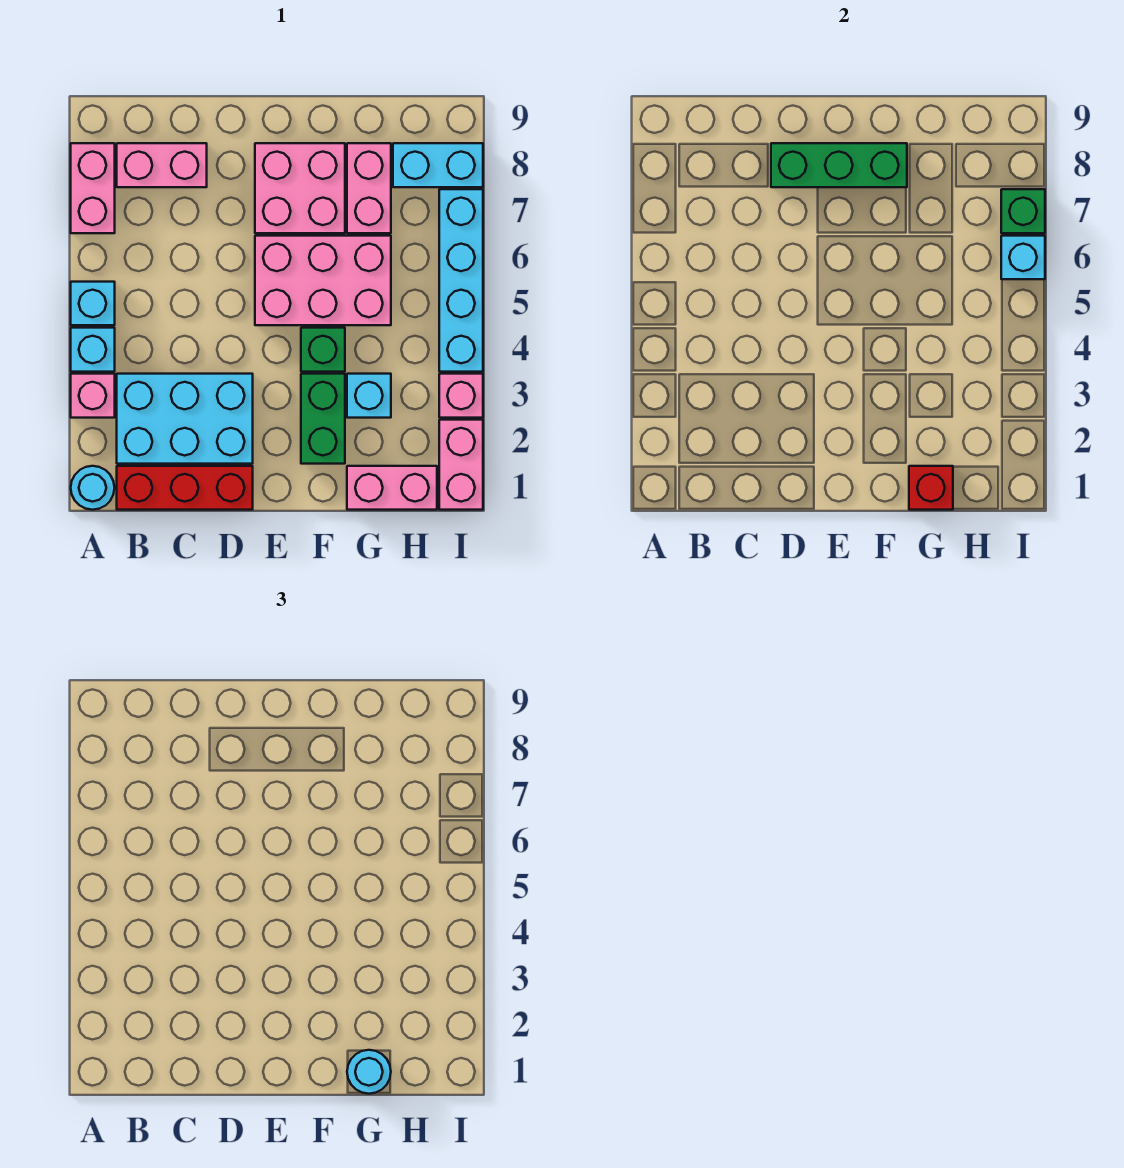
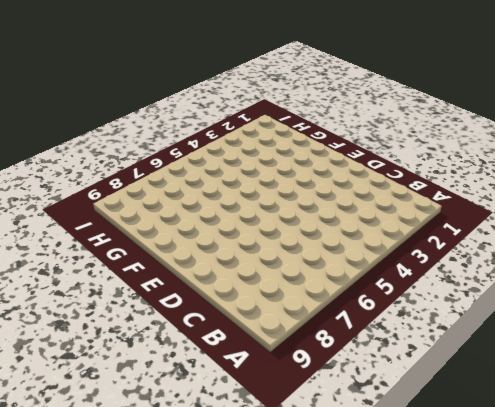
none -> cyan round brick A1 level 1
none -> pink brick A3 level 1
none -> cyan brick A4 level 1

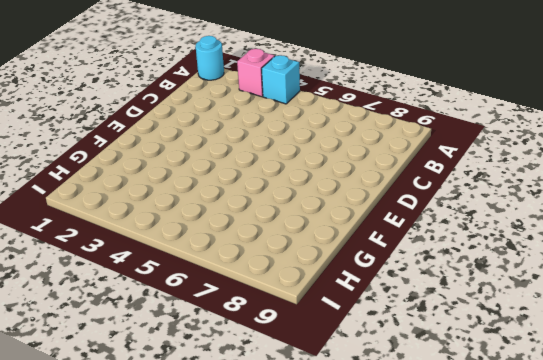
none -> cyan brick A5 level 1
none -> pink brick A7:A8 level 1
none -> red brick B1:D1 level 1

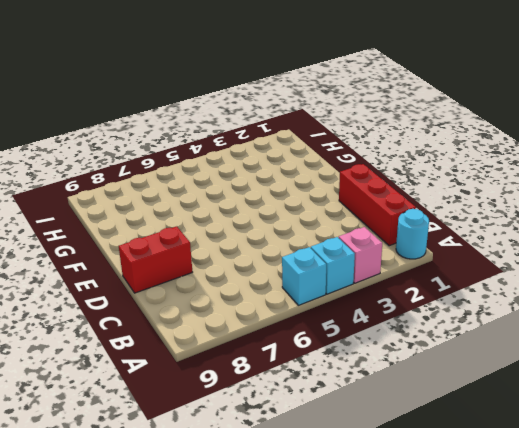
red brick D8:D9 level 1 -> none
none -> pink brick A7:A8 level 1
none -> cyan brick B2:D3 level 1
none -> pink brick B8:C8 level 1

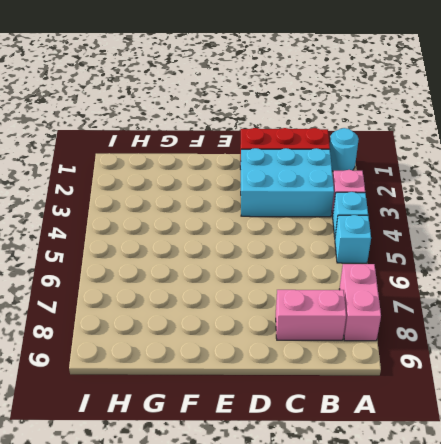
none -> pink brick E5:G6 level 1
none -> pink brick E7:F8 level 1
none -> green brick F2:F3 level 1

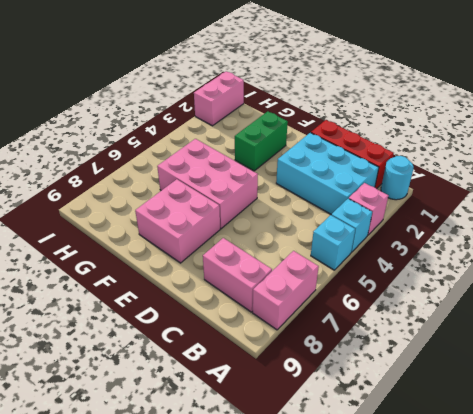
none -> green brick F4 level 1
none -> pink brick G1:H1 level 1
none -> cyan brick G3 level 1

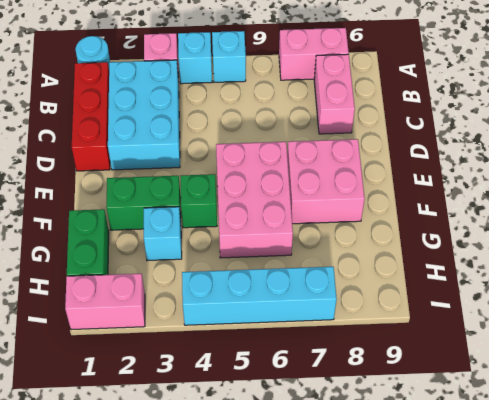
green brick G1:H1 level 1 -> pink brick G1:H1 level 1
none -> pink brick G7:G8 level 1
none -> cyan brick H8:I8 level 1
none -> pink brick I3 level 1

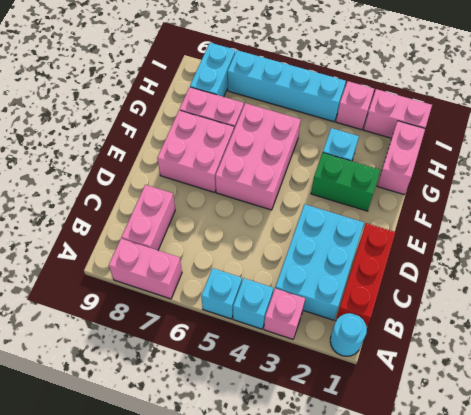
none -> green brick F4 level 1
none -> green brick D8:F8 level 2
none -> red brick G1 level 2

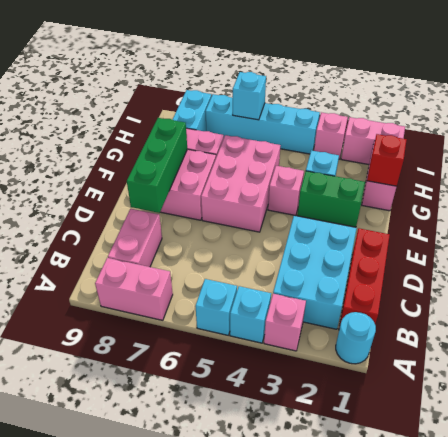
pink brick F4 level 1 -> green brick F4 level 1
none -> green brick I7 level 2
none -> cyan round brick G1 level 3

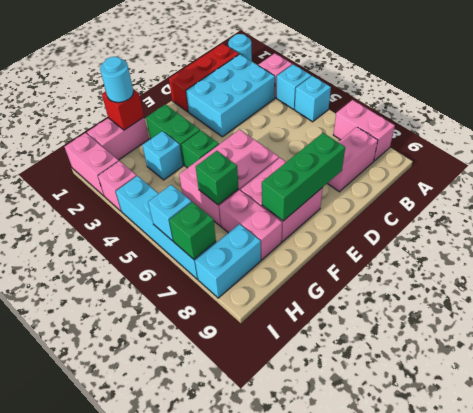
green brick G6 level 2 -> none

